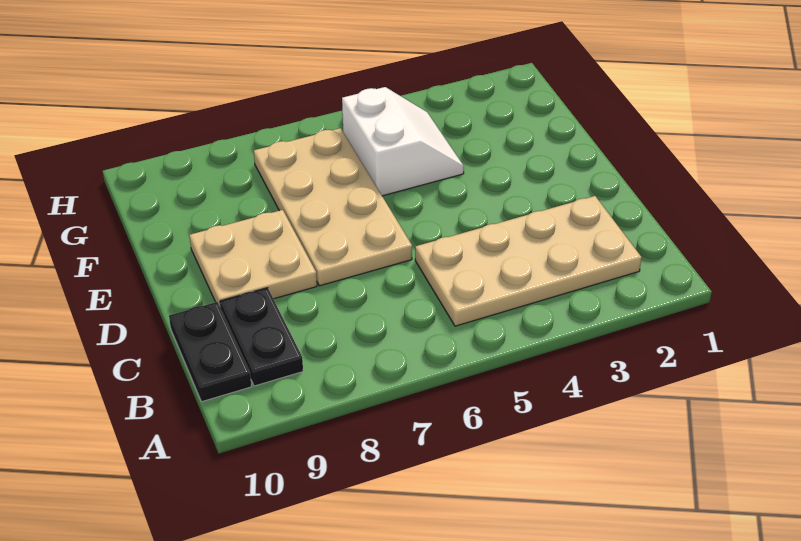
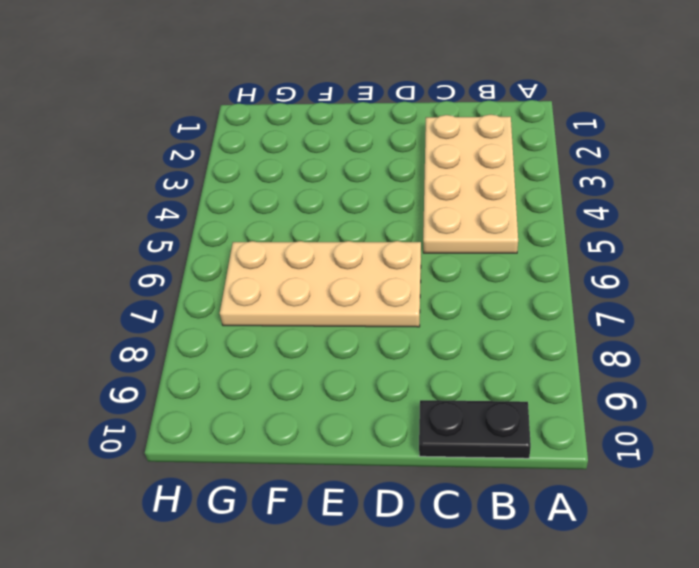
none -> black plate B9:C9 level 1
none -> tan plate D8:E9 level 1

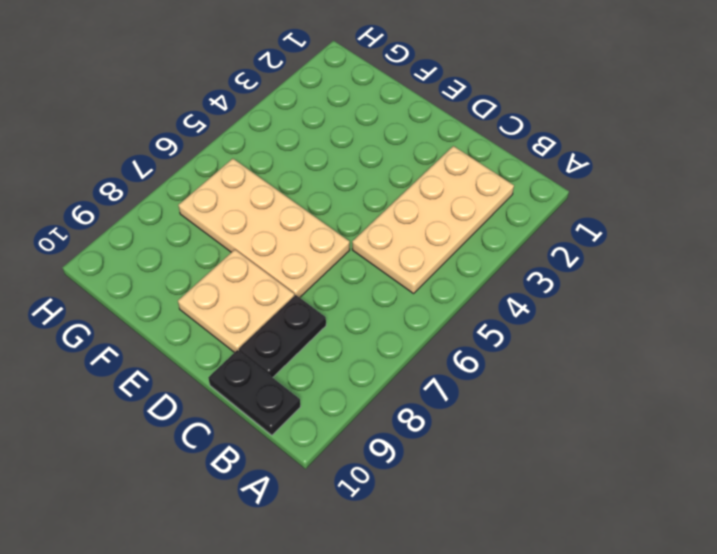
black plate C8:C9 level 1 -> black plate B9:C9 level 1
none -> white slope F4:G5 level 1 top 5

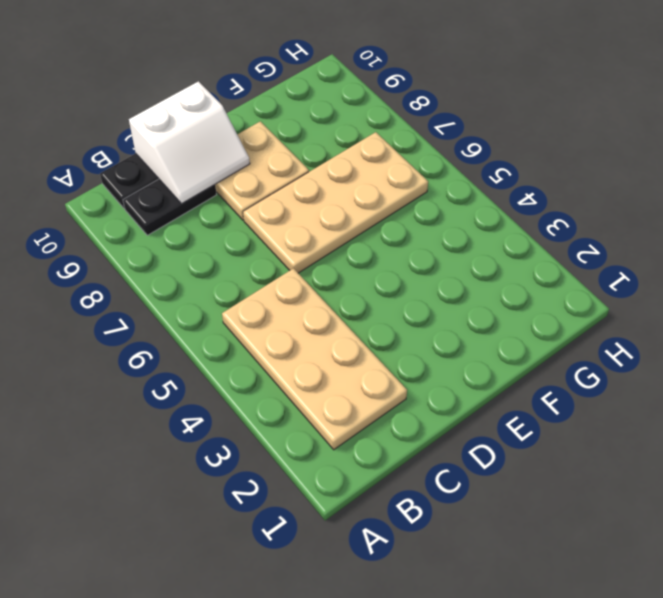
white slope C9:D10 level 2 top 10 -> white slope F4:G5 level 1 top 5

